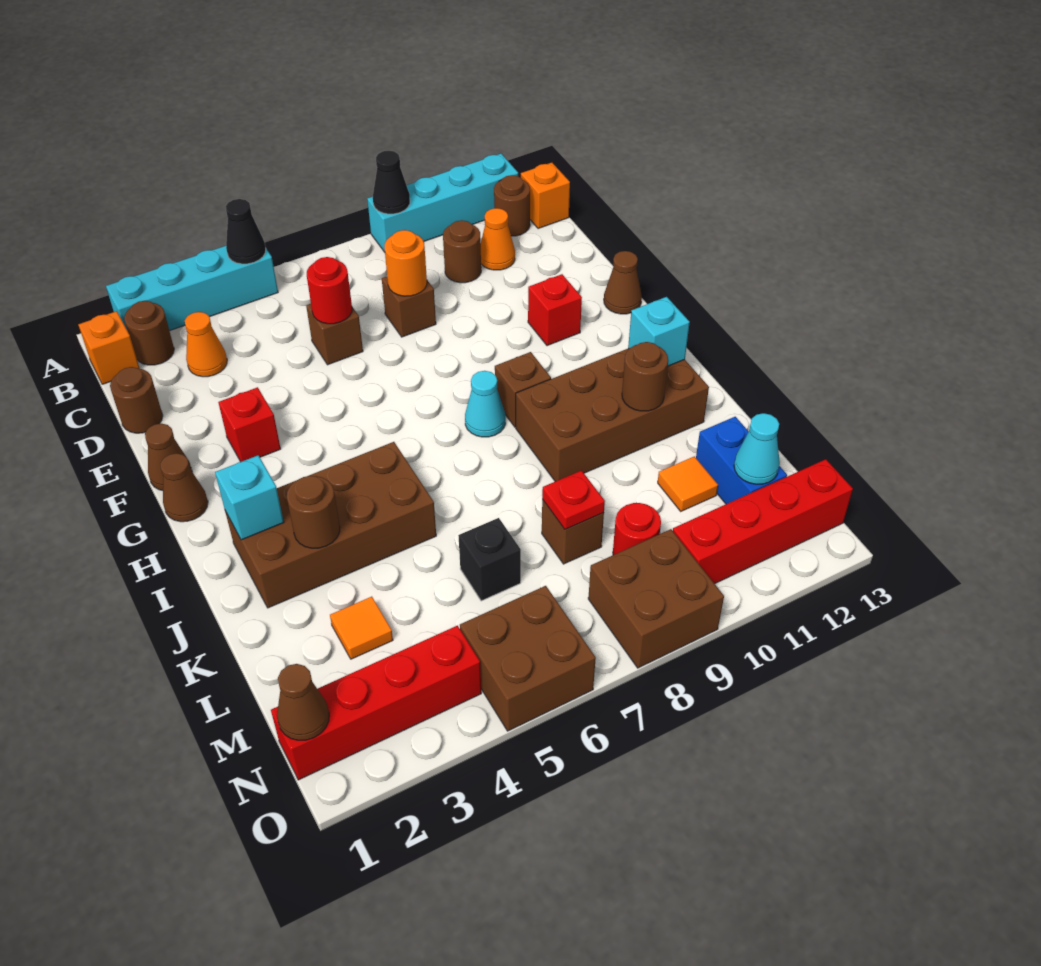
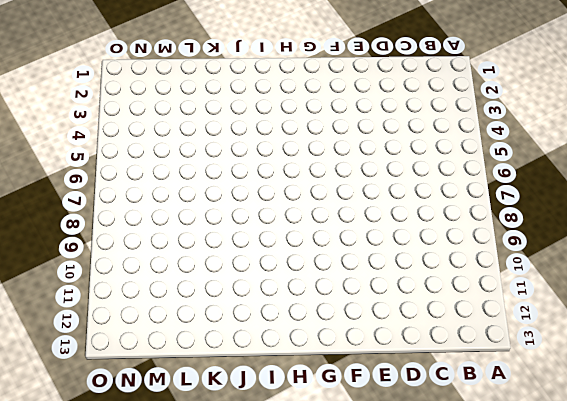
none -> cyan brick A2:A5 level 1
none -> cyan brick A9:A12 level 1
none -> orange brick B1 level 1
none -> brown round brick B2 level 1

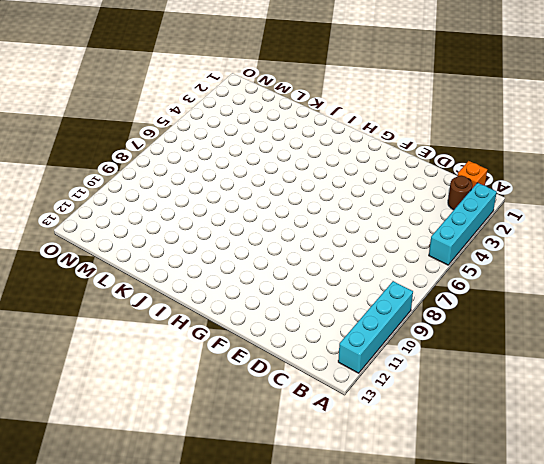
none -> brown round brick B12 level 1
none -> orange brick B13 level 1
none -> orange cone C3 level 1
none -> brown round brick C10 level 1

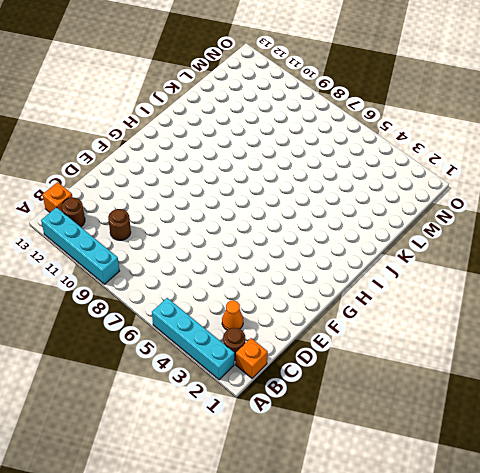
none -> orange cone C11 level 1
none -> brown round brick D1 level 1
none -> brown brick D6 level 1
none -> brown brick D8 level 1

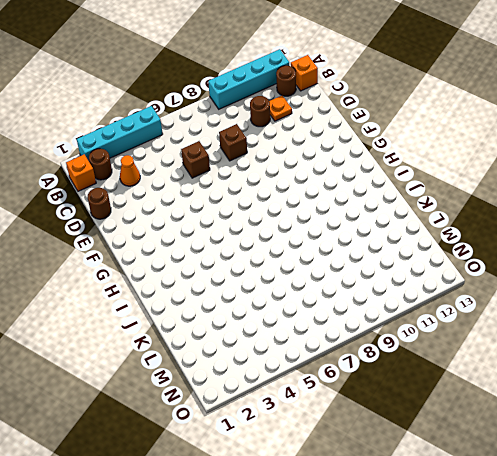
orange plate C11 level 1 -> orange cone C11 level 1
none -> brown cone F1 level 1
none -> red brick F3 level 1
none -> red brick F11 level 1
none -> brown cone F13 level 1

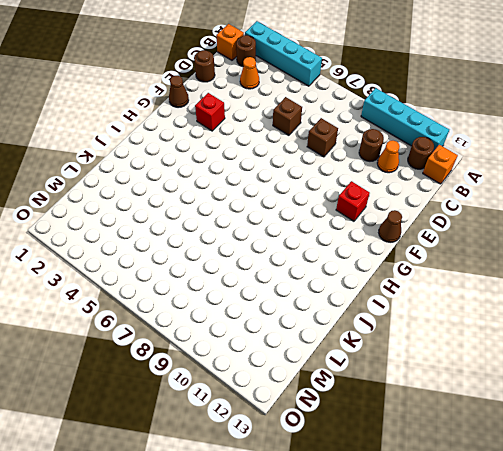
none -> brown cone G1 level 1
none -> cyan cone H8 level 1
none -> brown brick H9 level 1
none -> brown brick I2:J5 level 1

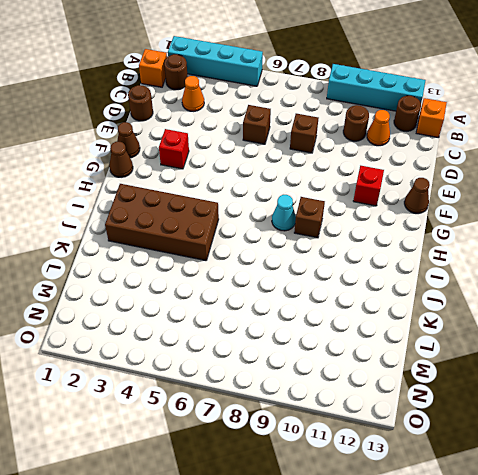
none -> brown brick I9:J12 level 1
none -> orange tile L3 level 1
none -> black brick L6 level 1
none -> brown brick L8 level 1

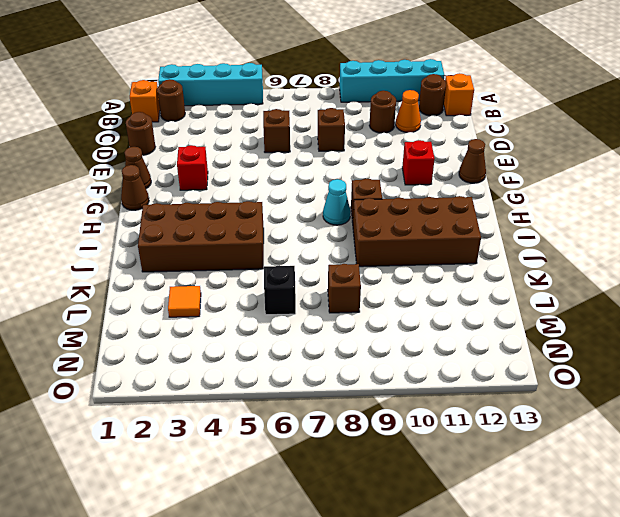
none -> orange cone C3 level 1
none -> orange tile L11 level 1
none -> blue brick L12:M12 level 1
none -> red round brick M9 level 1

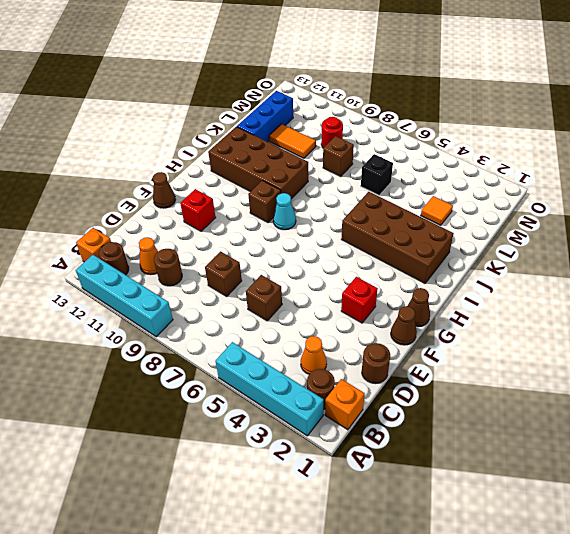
blue brick K12:M12 level 1 -> blue brick L12:M12 level 1
orange tile L10:L11 level 1 -> orange tile L11 level 1
none -> red brick N1:N4 level 1
none -> brown brick N5:O6 level 1
none -> brown brick N8:O9 level 1
none -> red brick N10:N13 level 1

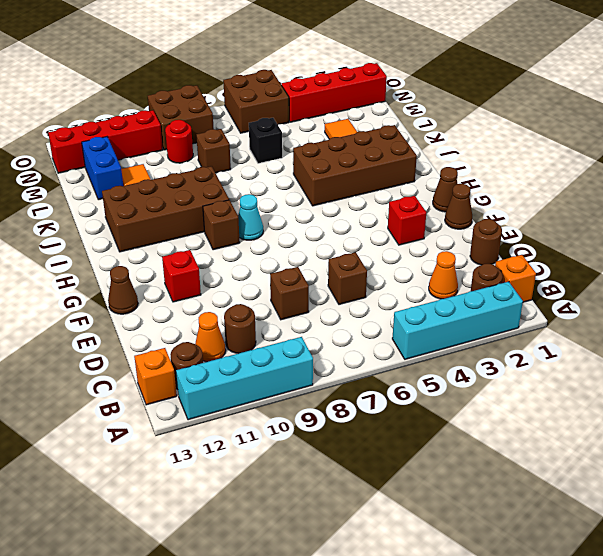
none -> black cone A5 level 2
none -> black cone A9 level 2
none -> red round brick D6 level 2
none -> orange round brick D8 level 2

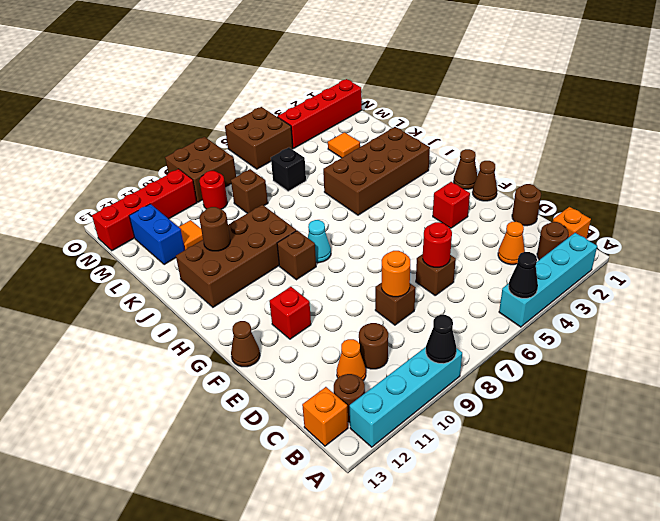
none -> cyan brick I2 level 2
none -> cyan brick I12 level 2
none -> brown round brick J3 level 2
none -> red plate L8 level 2

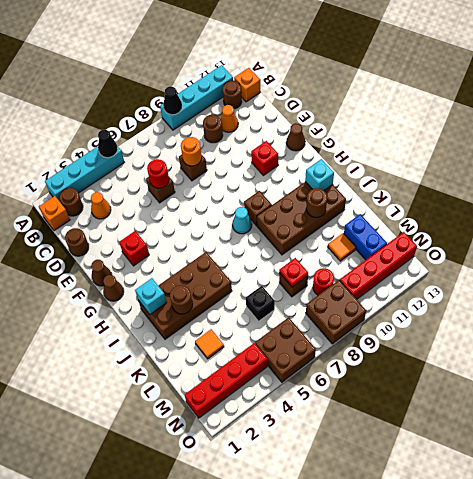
none -> cyan cone M12 level 2
none -> brown cone N1 level 2

